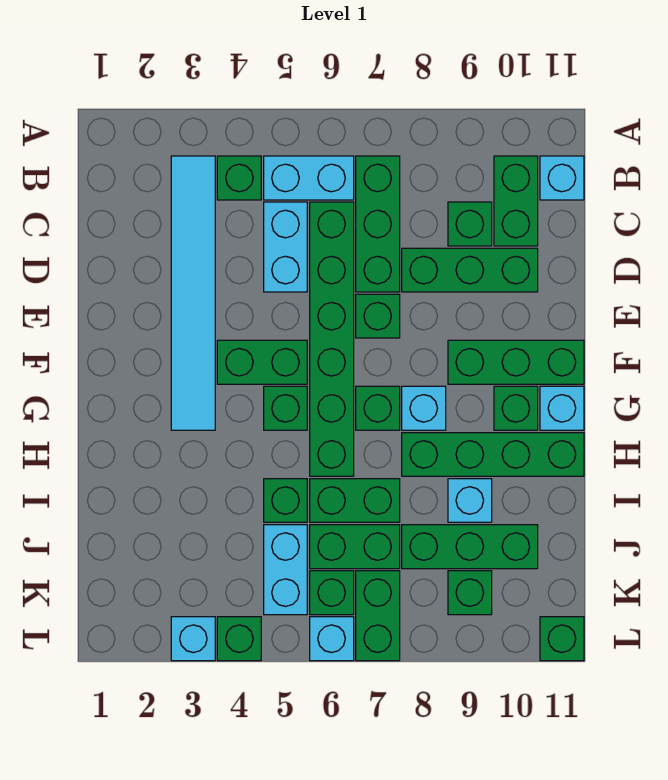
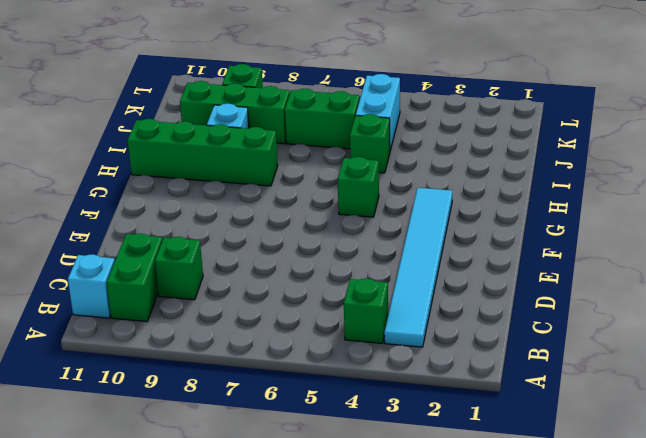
none -> cyan brick B5:B6 level 1
none -> green brick B7:D7 level 1
none -> cyan brick C5:D5 level 1
none -> green brick C6:H6 level 1

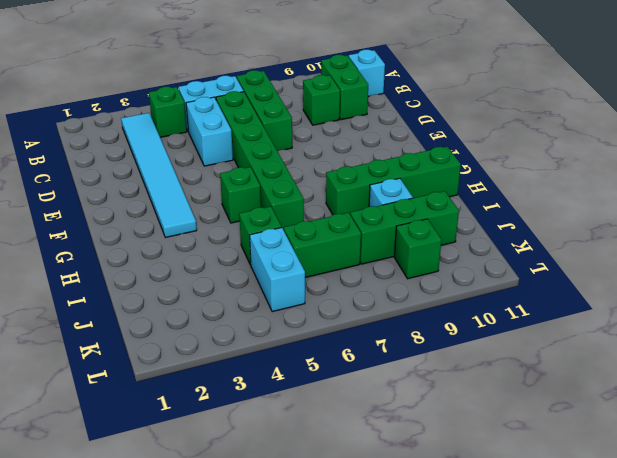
none -> green brick D8:D10 level 1
none -> green brick E7 level 1
none -> green brick F4:F5 level 1
none -> green brick F9:F11 level 1

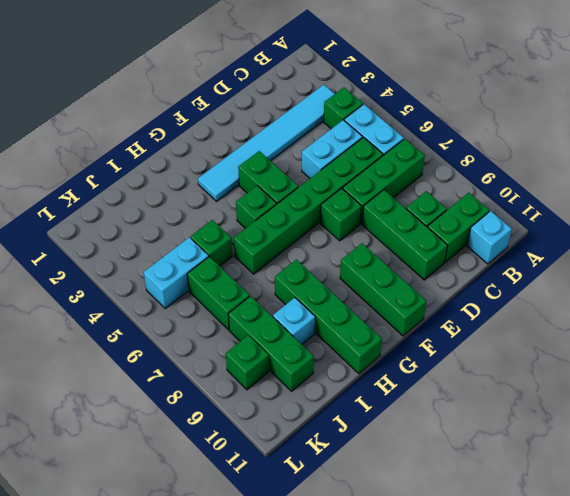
none -> green brick G7 level 1
none -> cyan brick G8 level 1
none -> green brick G10 level 1
none -> cyan brick G11 level 1

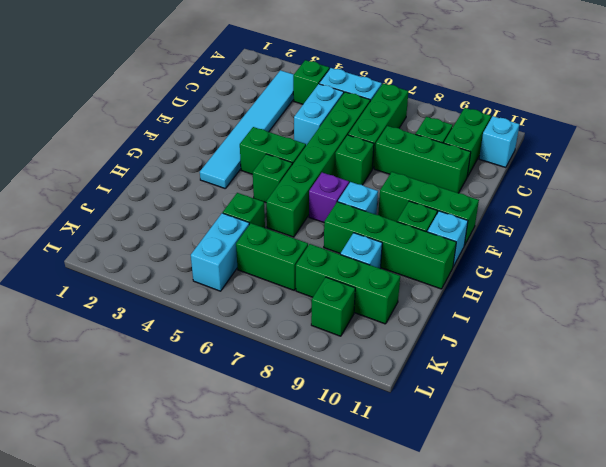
purple brick G7 level 1 -> green brick G7 level 1
none -> green brick I6:I7 level 1
none -> green brick K6 level 1
none -> green brick K7:L7 level 1
none -> cyan brick L3 level 1

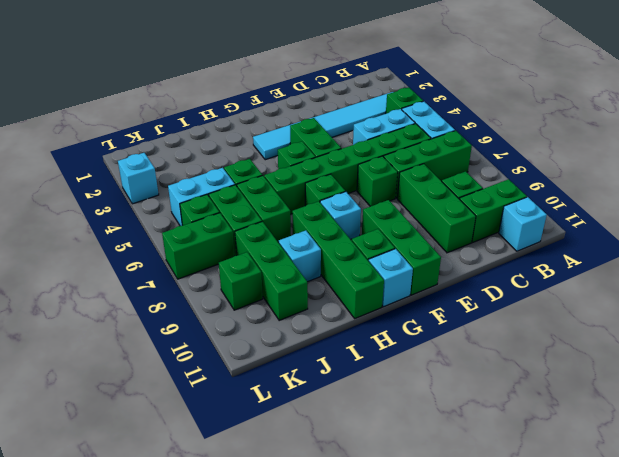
none -> green brick L4 level 1
none -> cyan brick L6 level 1
none -> green brick L11 level 1

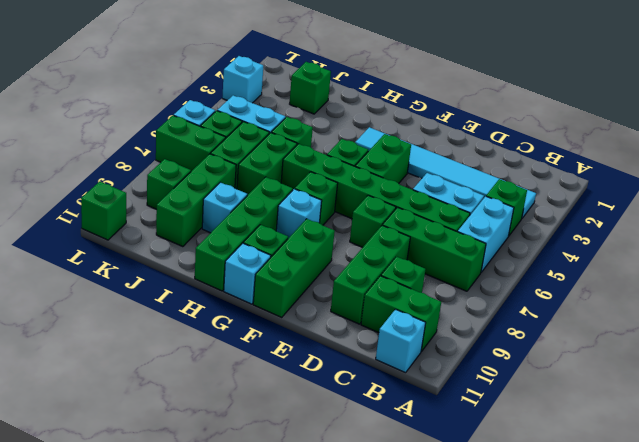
green brick J2 level 1 -> green brick L4 level 1

